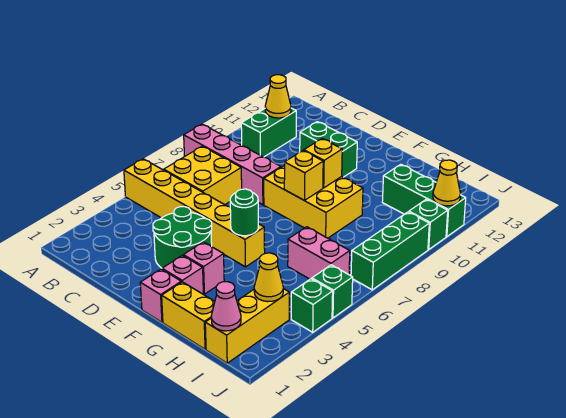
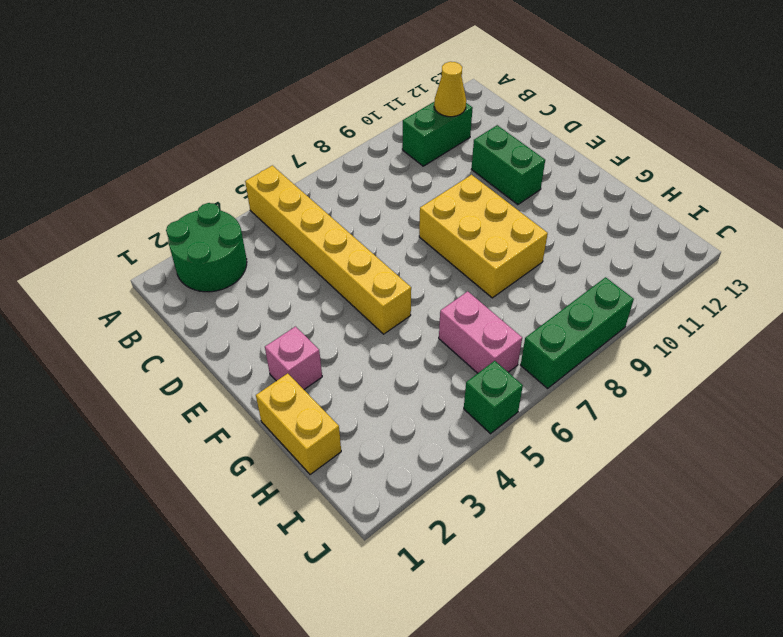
green round brick A2:B3 level 1 -> green round brick D3:E4 level 1
none -> pink brick A8:D8 level 1
none -> yellow brick B6:C7 level 1
none -> pink brick F1 level 1

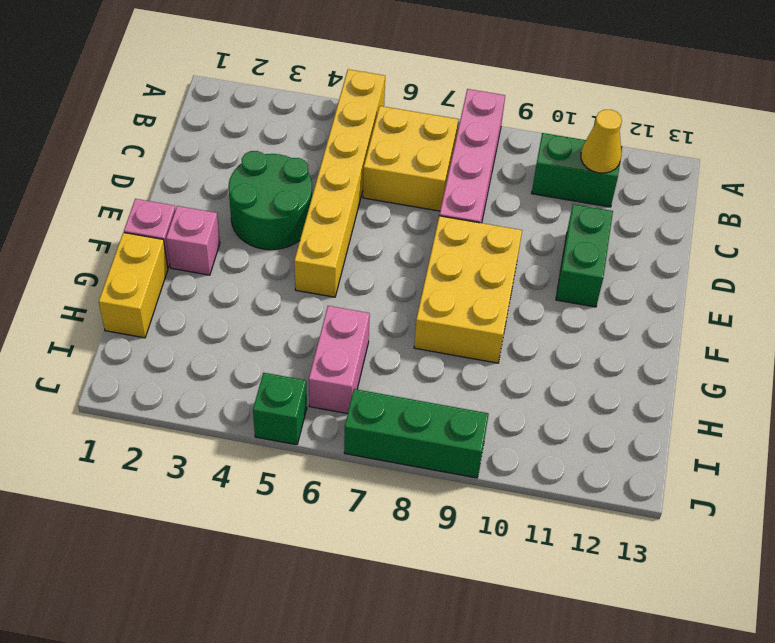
none -> pink brick F3 level 1
none -> green brick H11:J11 level 1
none -> yellow brick I1:I3 level 1

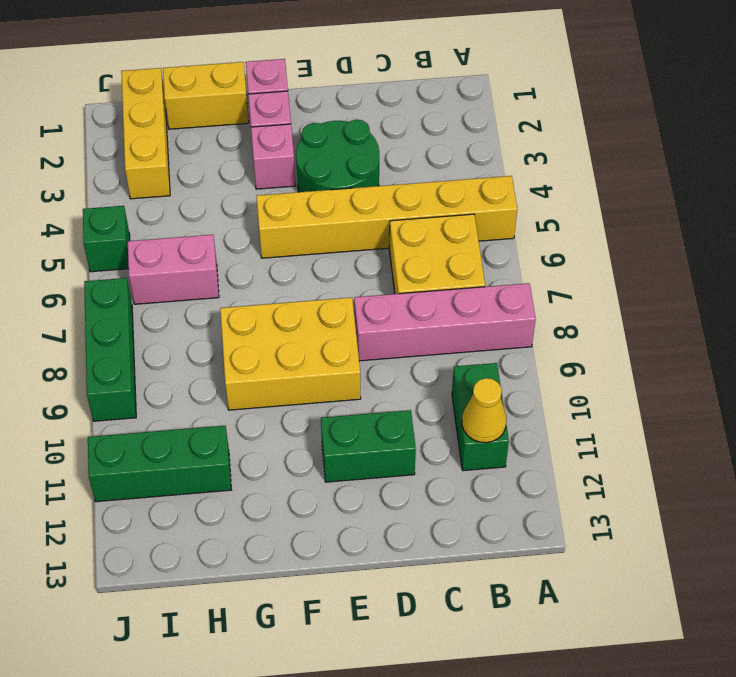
none -> green brick J4 level 1
none -> green brick J10 level 1
none -> green round brick F5 level 2

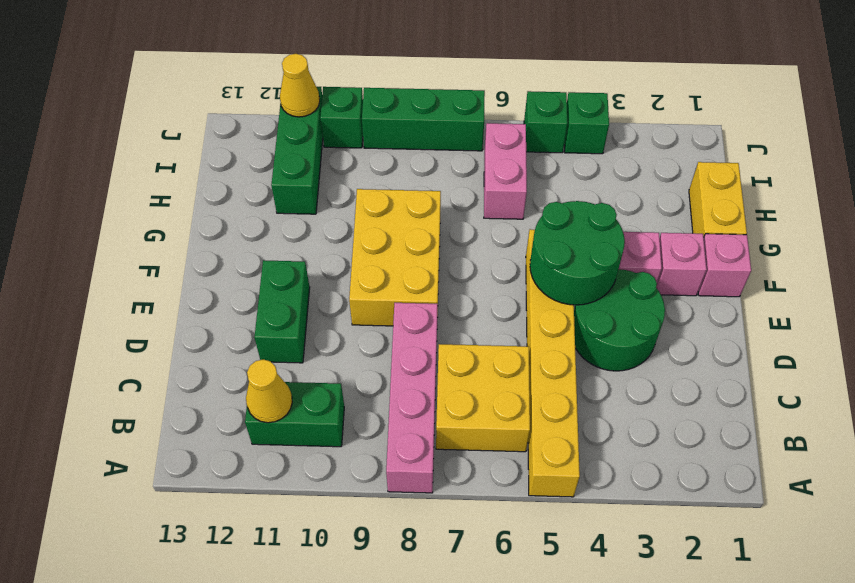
green round brick E4:F5 level 2 -> green round brick F5 level 2
none -> yellow brick I1:I3 level 1
none -> yellow brick F8 level 2
none -> yellow brick F9 level 2

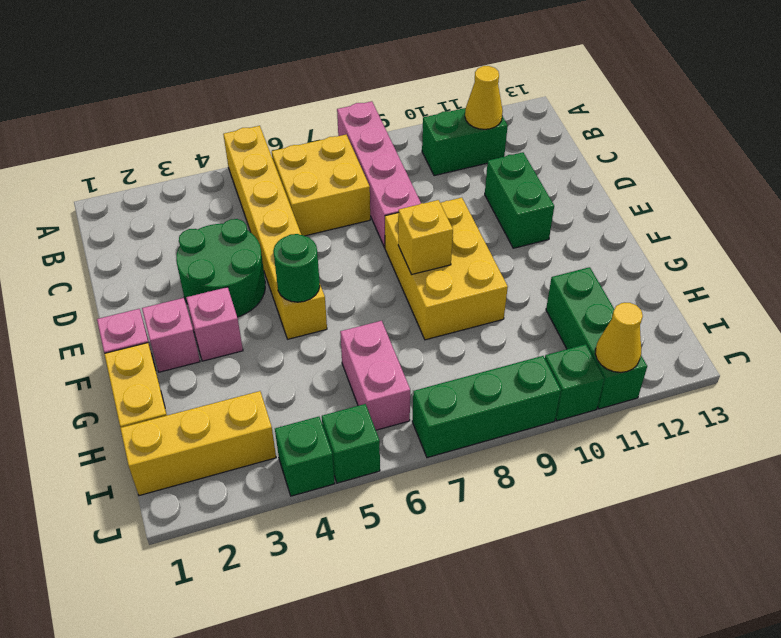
none -> yellow brick F9 level 2
none -> pink cone I1 level 2
none -> yellow cone I3 level 2

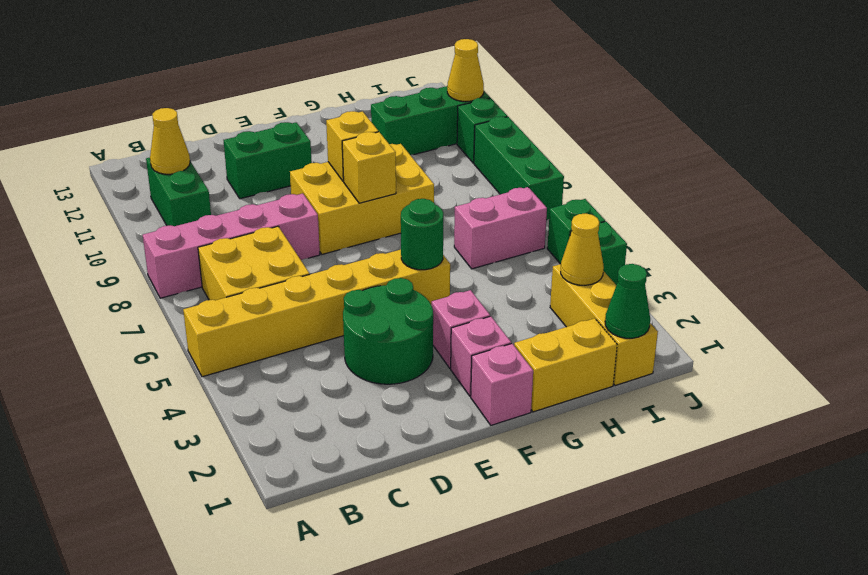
green cone I1 level 2 -> pink cone I1 level 2

